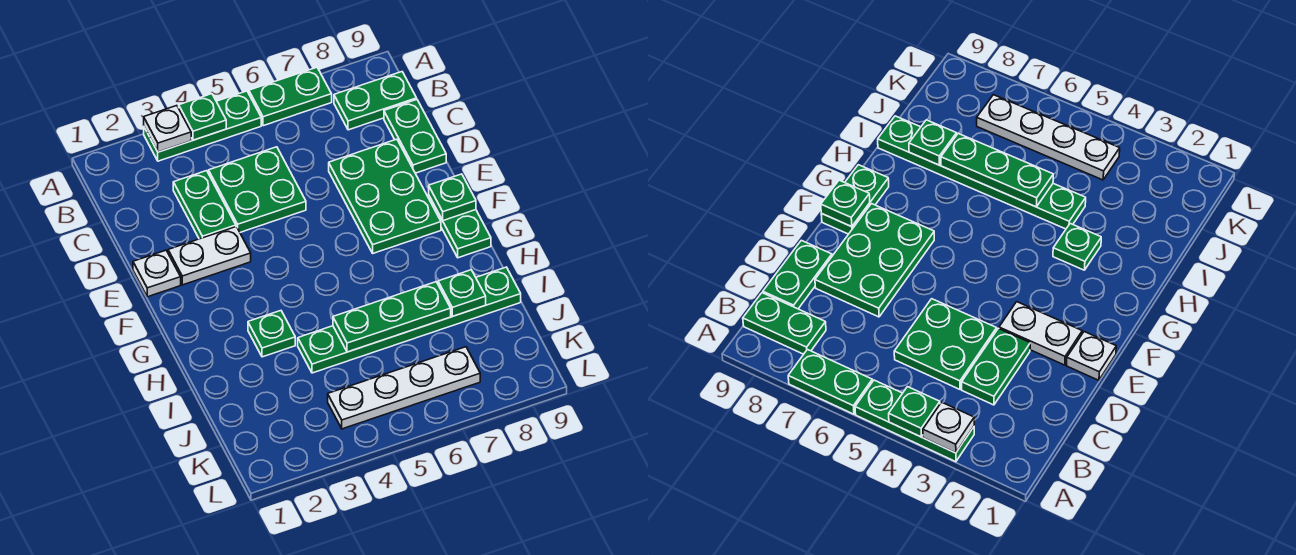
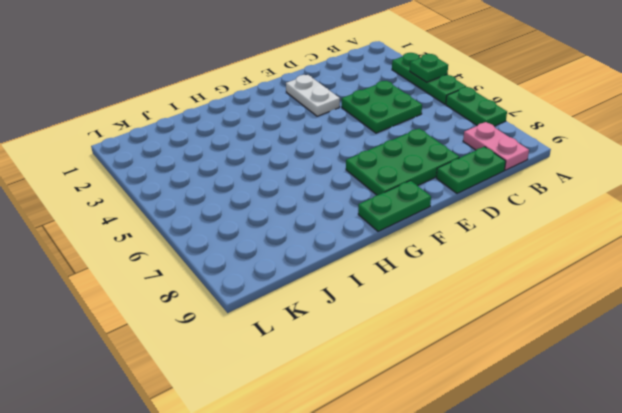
pink plate B8:B9 level 1 -> green plate B8:B9 level 1
none -> green plate C3:D3 level 1
none -> white plate E1 level 1
none -> green plate H3 level 1

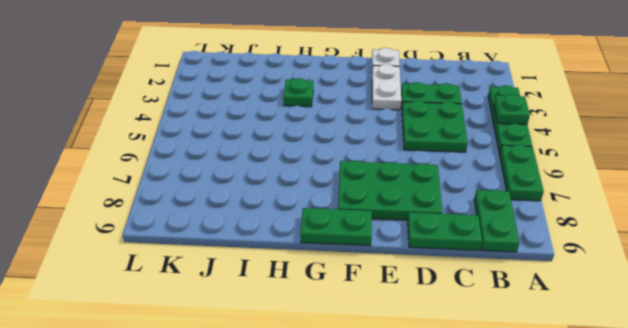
none -> green plate I4:I9 level 1
none -> white plate K4:K7 level 1
none -> white plate A3 level 2

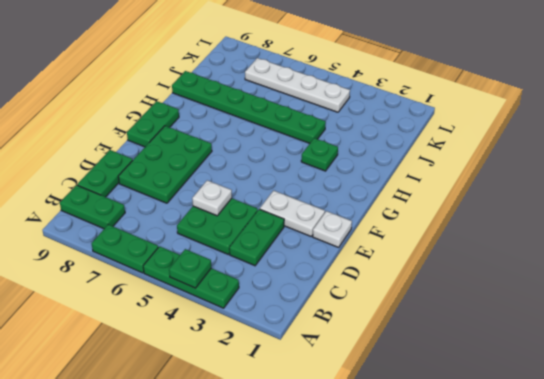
white plate D5 level 2 -> white plate A3 level 2
none -> green plate F9 level 2
none -> green plate I5:I7 level 2
none -> green plate I8 level 2

